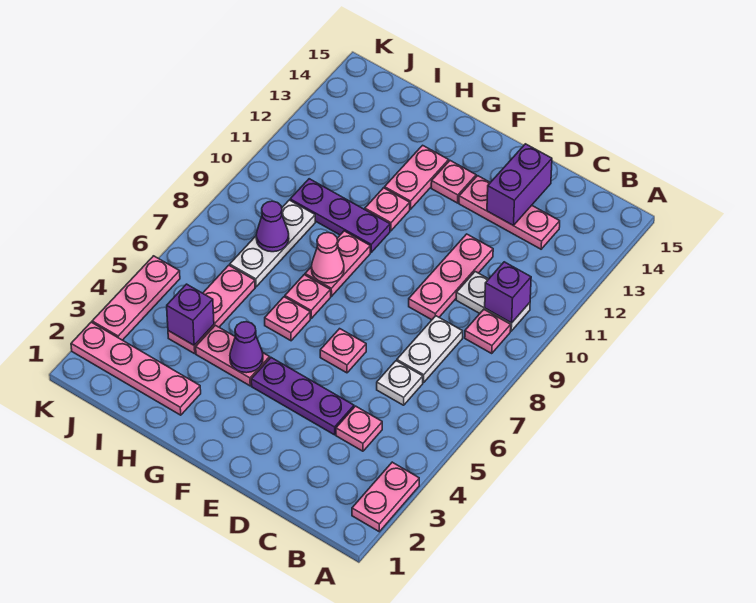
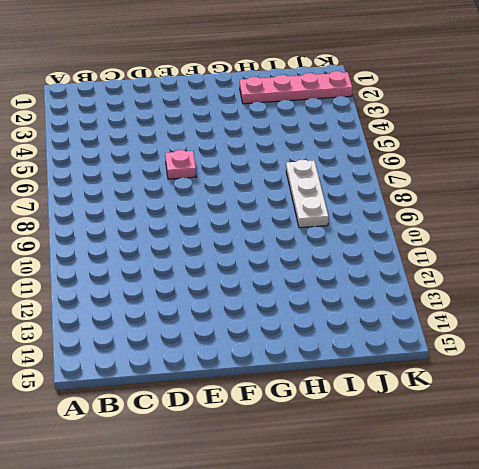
none -> pink plate A2:A3 level 1
none -> pink plate B9 level 1
none -> white plate B10:C10 level 1

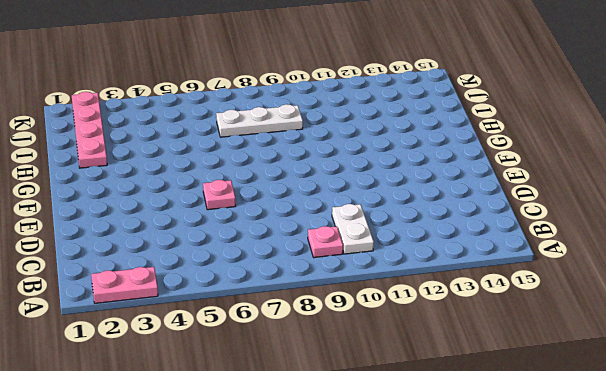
none -> pink plate C4 level 1
none -> white plate C6 level 1
none -> white plate C7:C8 level 1

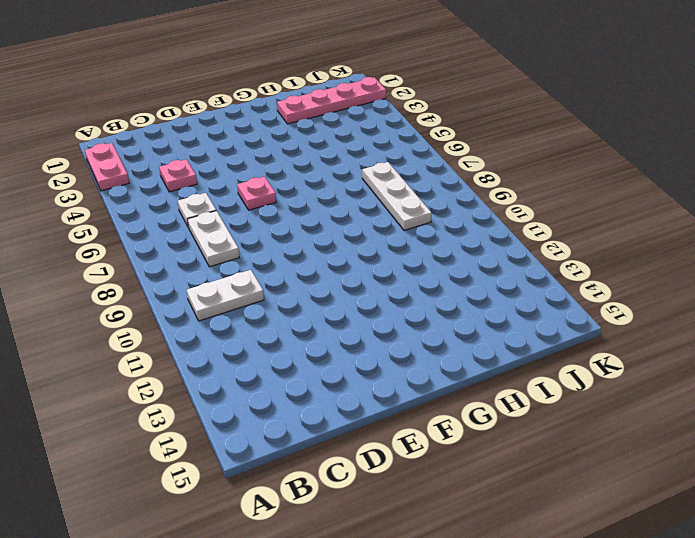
none -> pink plate B9 level 1
none -> pink plate C13:E13 level 1
none -> purple plate D4:F4 level 1

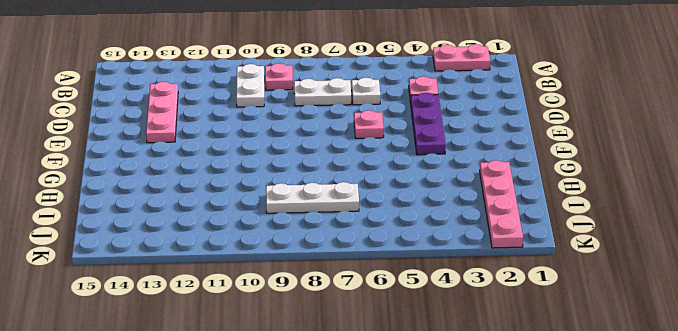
none -> pink plate D9:D11 level 1
none -> pink plate F13 level 1
none -> pink plate G4:H4 level 1

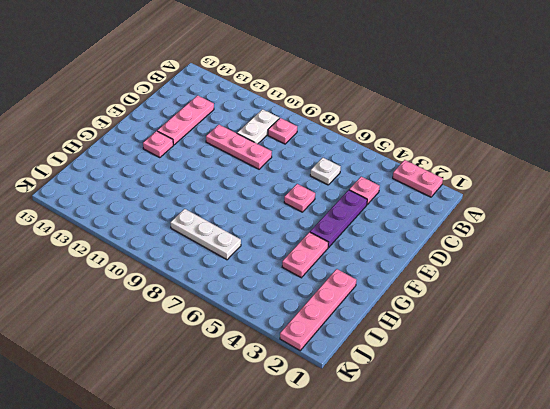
none -> white plate C7:C8 level 1
none -> pink plate G6 level 1
none -> pink plate G7 level 1

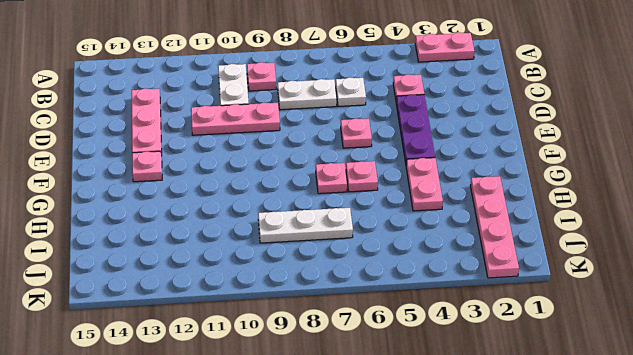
none -> pink plate G8:G9 level 1
none -> purple plate G10:I10 level 1
none -> pink plate G11 level 1

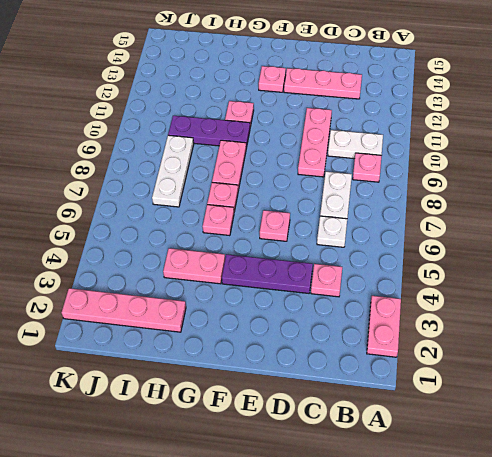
none -> pink plate G12:G13 level 1
none -> pink plate I4:I6 level 1
none -> pink plate K3:K5 level 1

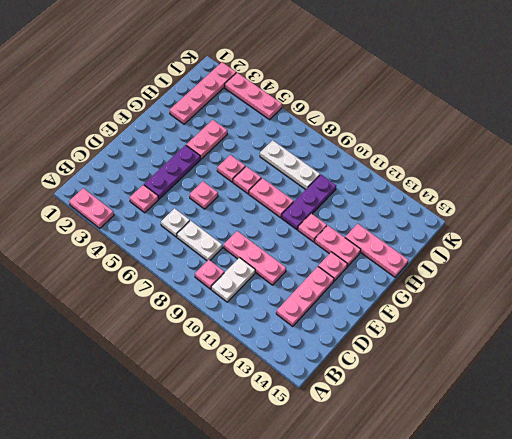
pink plate H13:H15 level 1 -> pink plate I4:I6 level 1
none -> purple brick B10 level 2
none -> purple brick D13:D14 level 2
none -> purple cone G4 level 2

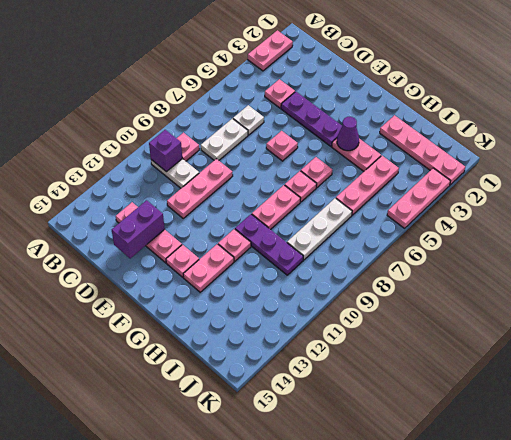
none -> pink cone G8 level 2
none -> purple brick I4 level 2
none -> purple cone I8 level 2

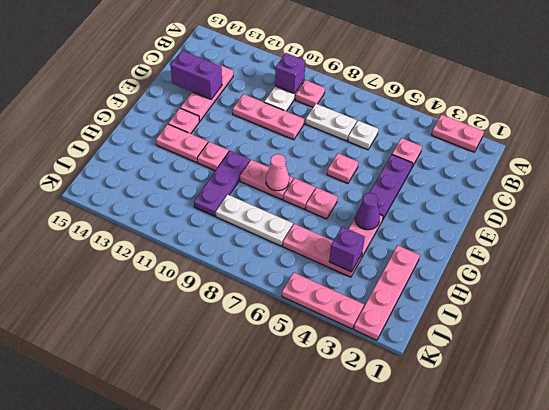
none -> purple cone I8 level 2

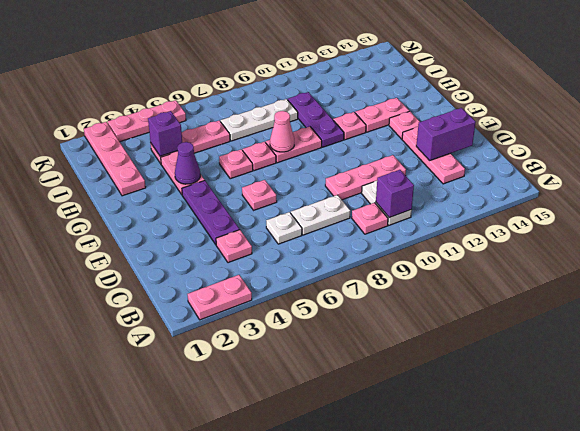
none -> purple cone I8 level 2

